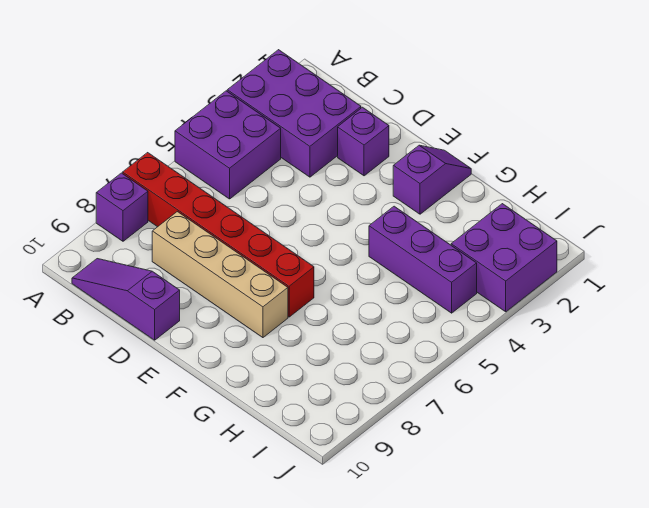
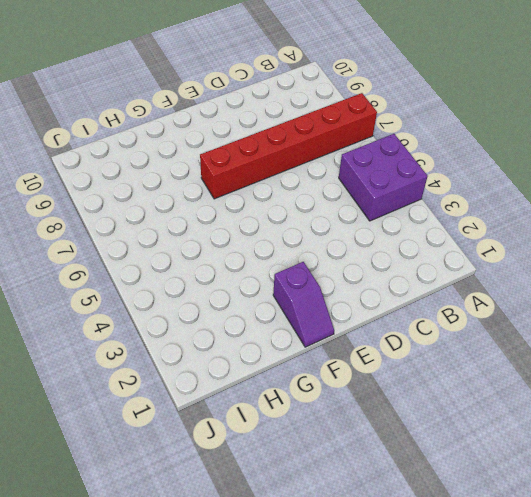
none -> purple brick A2:C3 level 1
none -> purple brick A8 level 1

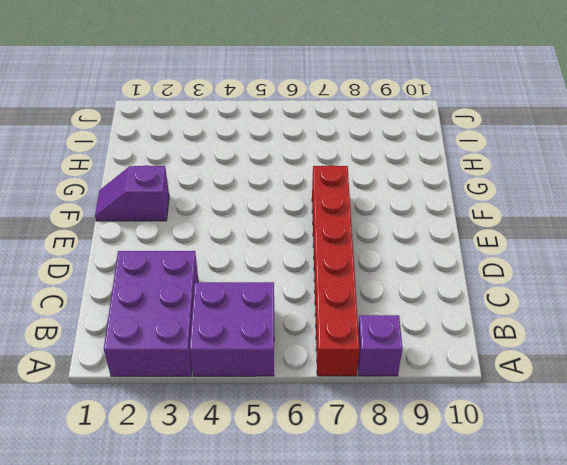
none -> purple slope B10:D10 level 1 top D
none -> tan brick C8:F8 level 1

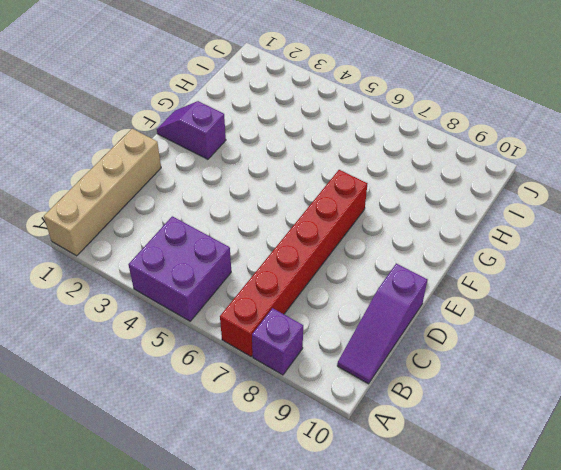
tan brick A1:D1 level 1 -> tan brick C8:F8 level 1
none -> purple brick A2:C3 level 1
none -> purple brick D2 level 1

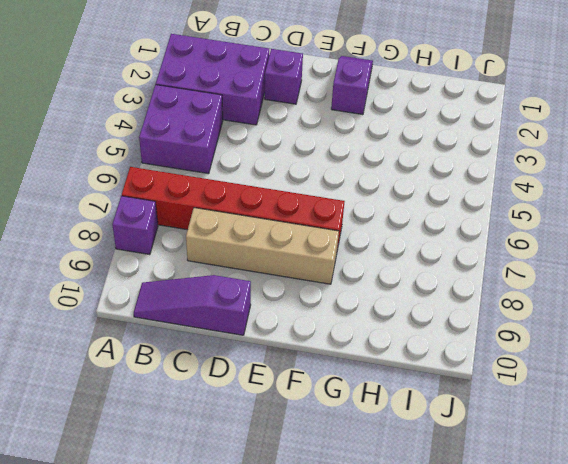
none -> purple brick G4:I4 level 1
none -> purple brick I2:J3 level 1

